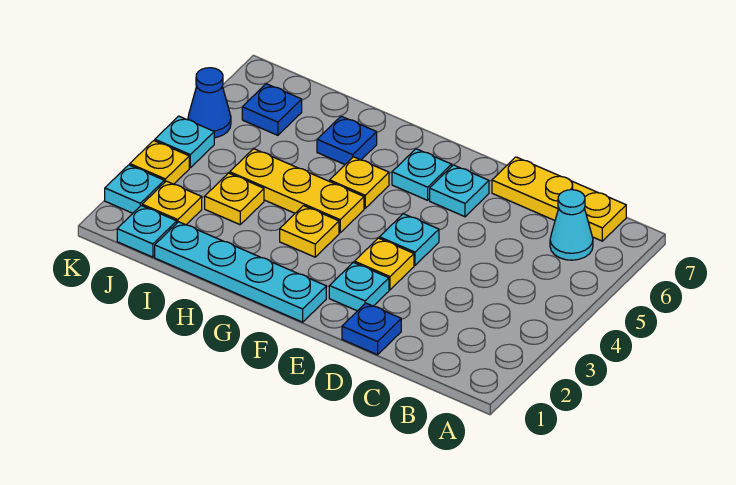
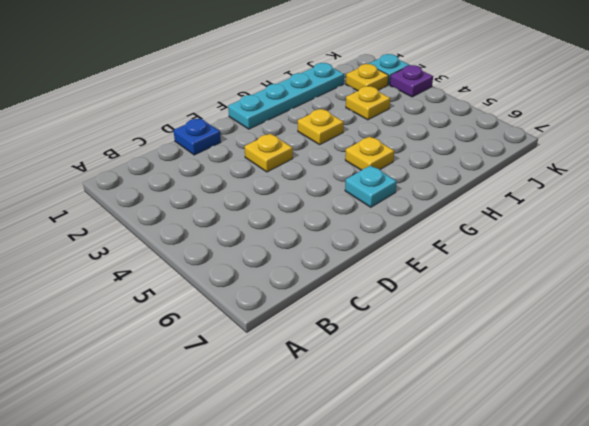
purple plate K3 level 1 -> yellow plate K3 level 1
none -> cyan cone B6 level 1
none -> yellow plate B7:D7 level 1
none -> cyan plate E2 level 1

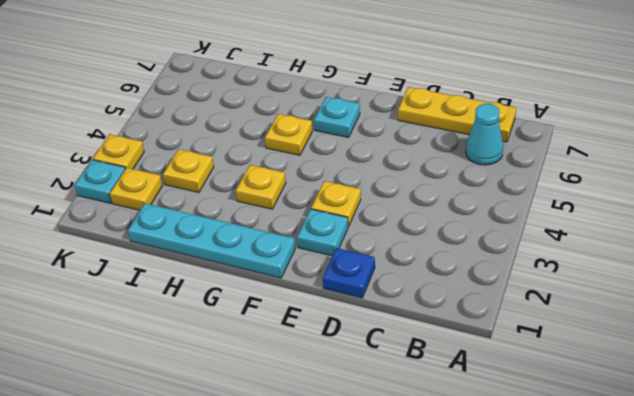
none -> cyan plate E4 level 1
none -> cyan plate E6 level 1
none -> yellow plate G4:I4 level 1

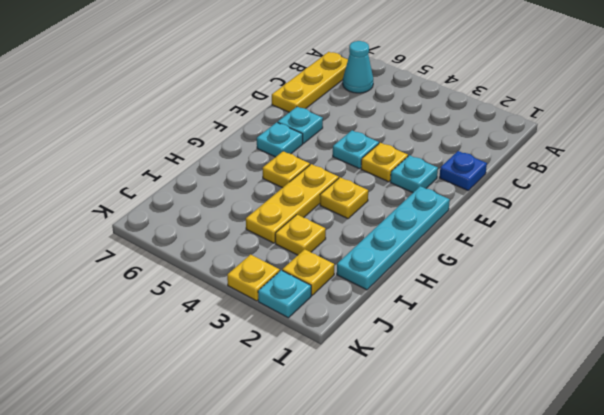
none -> blue plate H6 level 1
none -> cyan plate J1 level 1
none -> blue plate J6 level 1

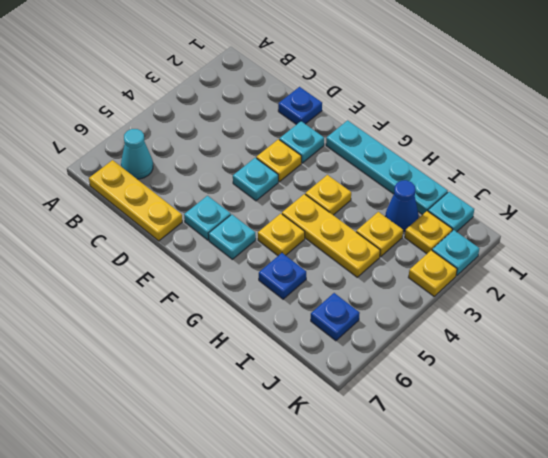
blue cone I2 level 1 -> blue cone K5 level 1
none -> cyan plate K4 level 1

